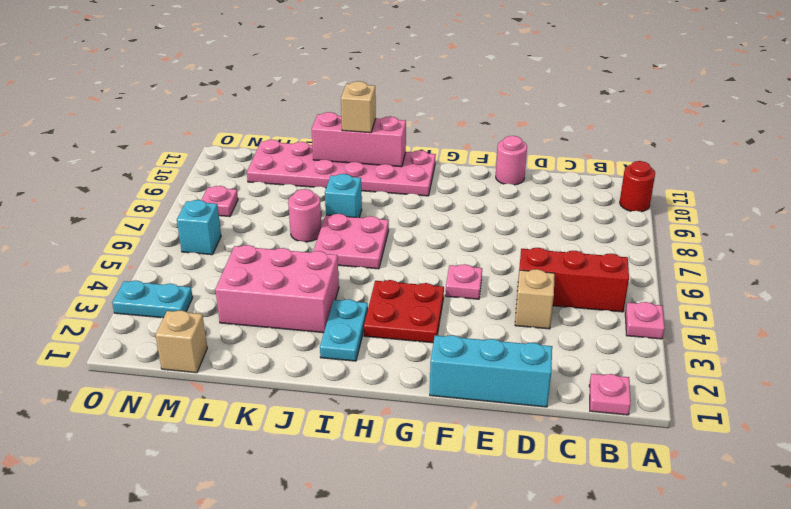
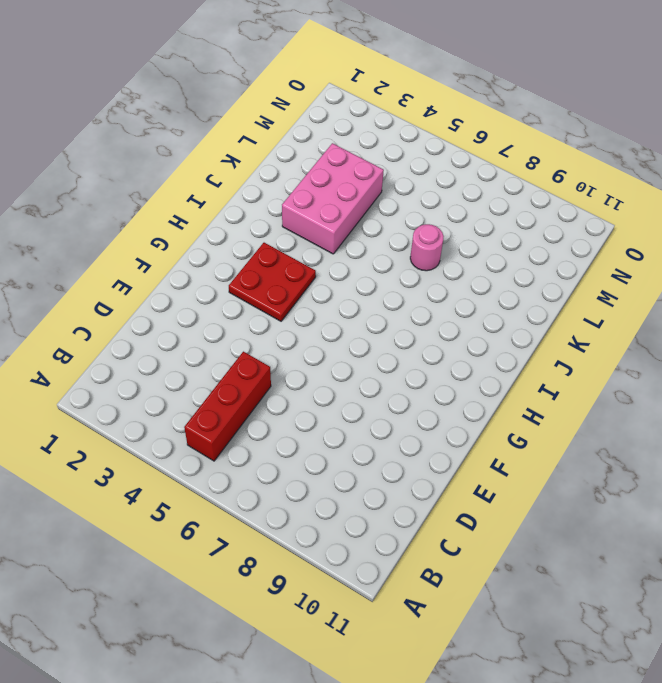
none -> pink plate A4 level 1
none -> red round brick A10 level 1
none -> pink plate B1 level 1

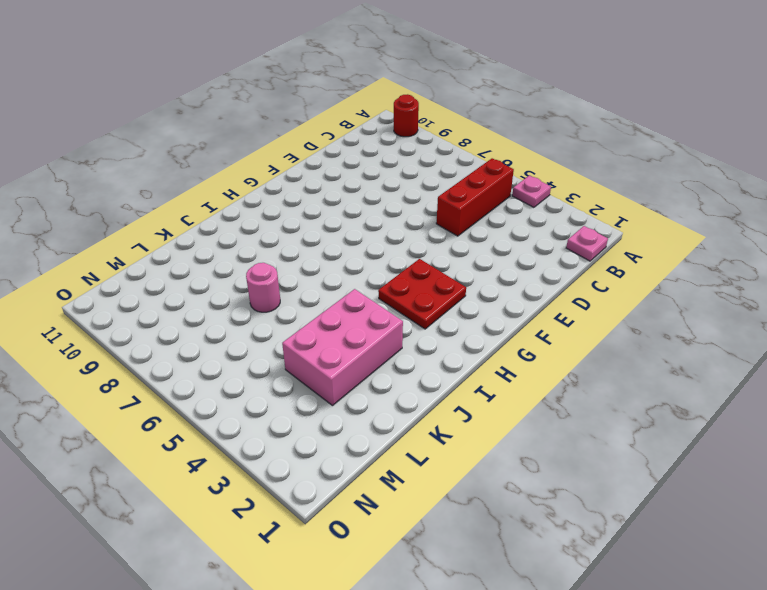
none -> cyan brick D1:F1 level 1
none -> tan brick D4 level 1
none -> pink round brick E11 level 1

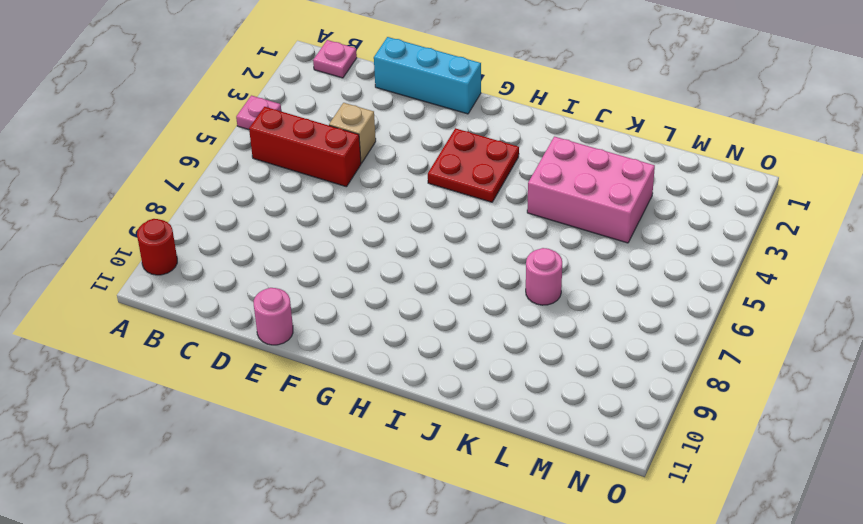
none -> pink plate F5 level 1
none -> pink plate H10:M11 level 1
none -> cyan plate I2:I3 level 1

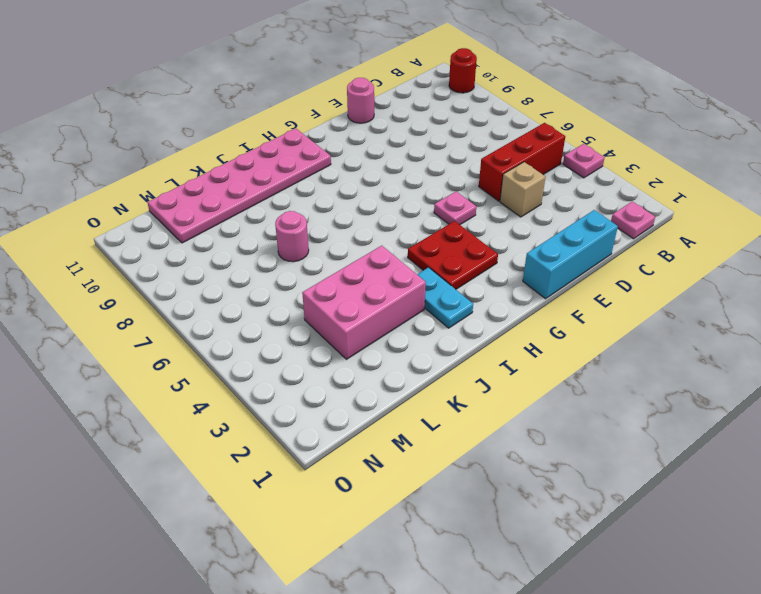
none -> pink plate I6:J7 level 1
none -> cyan brick J8 level 1
none -> tan brick M1 level 1

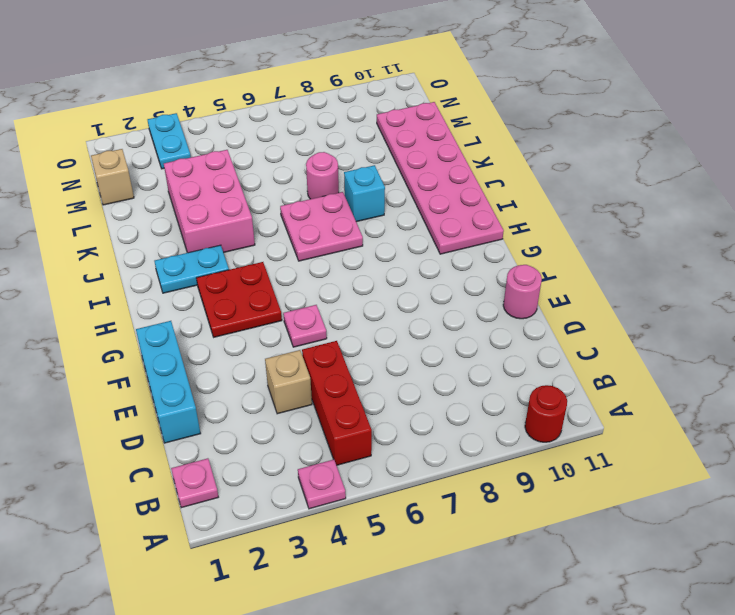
none -> cyan brick N6 level 1
none -> pink plate N8 level 1
none -> pink brick I11:K11 level 2

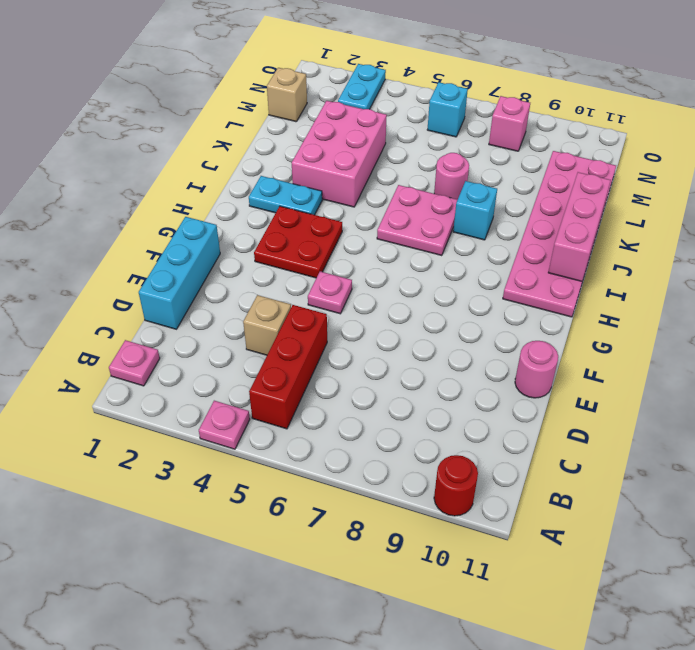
pink brick N8 level 1 -> pink plate N8 level 1
none -> tan brick J11 level 3

